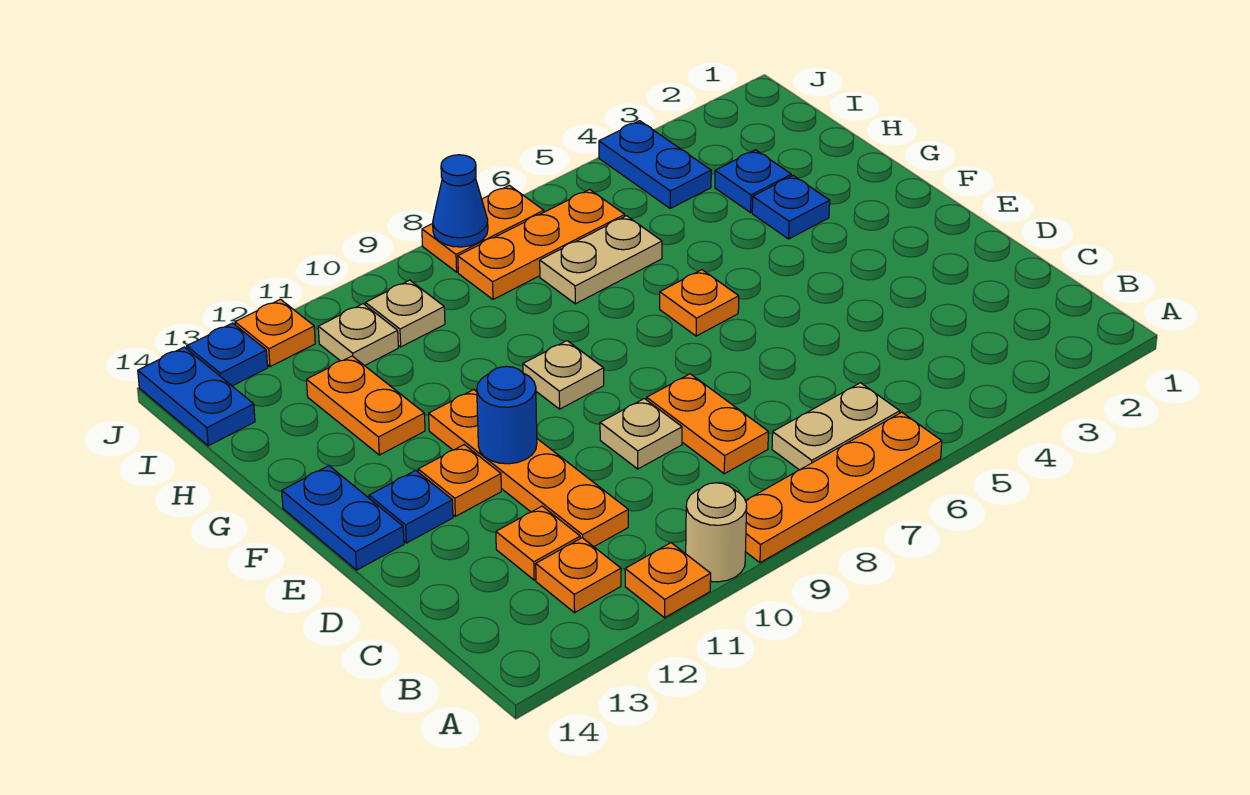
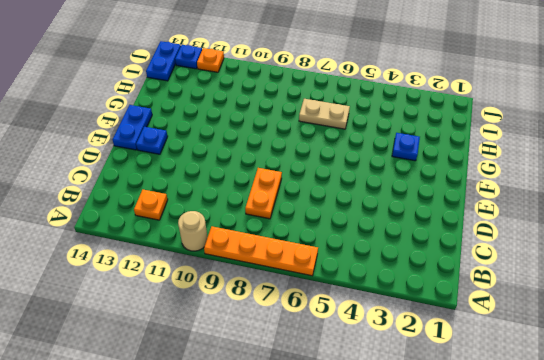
none -> orange plate A11 level 1
none -> tan plate B6:B7 level 1
none -> orange plate C11:F11 level 1

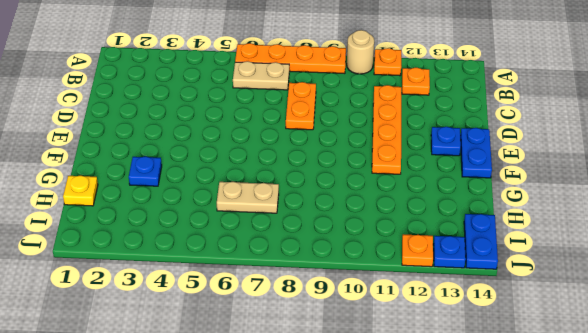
yellow plate H1 level 1 -> none
none -> orange plate C12 level 1
none -> tan plate D9 level 1
none -> orange plate E12 level 1

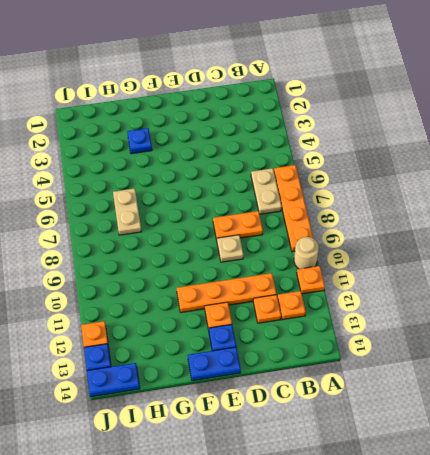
none -> orange plate F6 level 1
none -> tan plate F9 level 1
none -> orange plate G12:H12 level 1

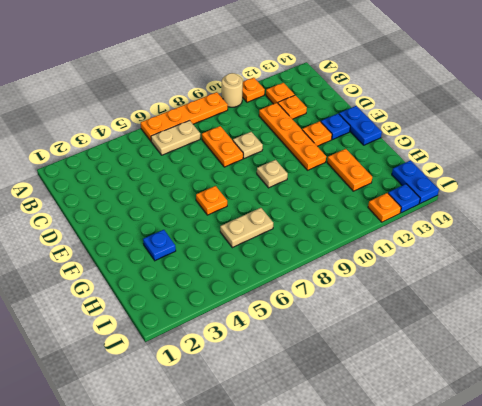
none -> blue plate H3 level 1
none -> blue plate I4:J4 level 1
none -> orange plate I6:I8 level 1

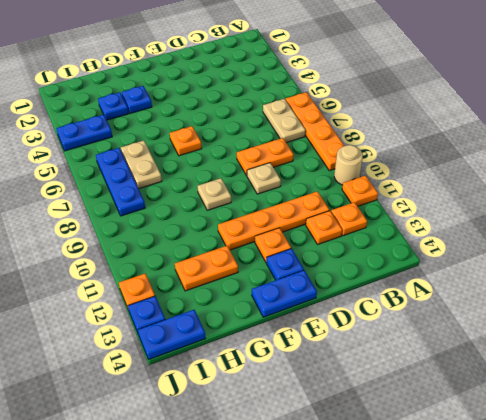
blue plate I6:I8 level 1 -> orange plate I6:I8 level 1
none -> tan plate I10 level 1
none -> tan plate I11 level 1
none -> orange plate J7:J8 level 1

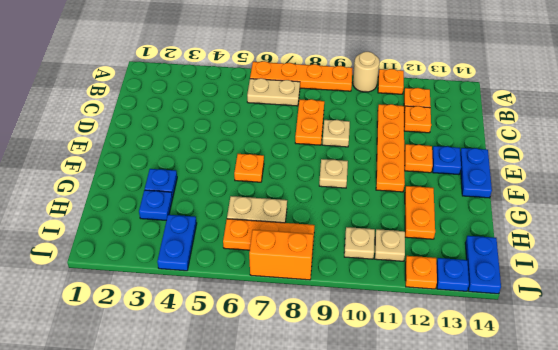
orange brick J7:J8 level 1 -> orange plate J7:J8 level 1
none -> blue round brick E11 level 2
none -> blue cone J8 level 2

